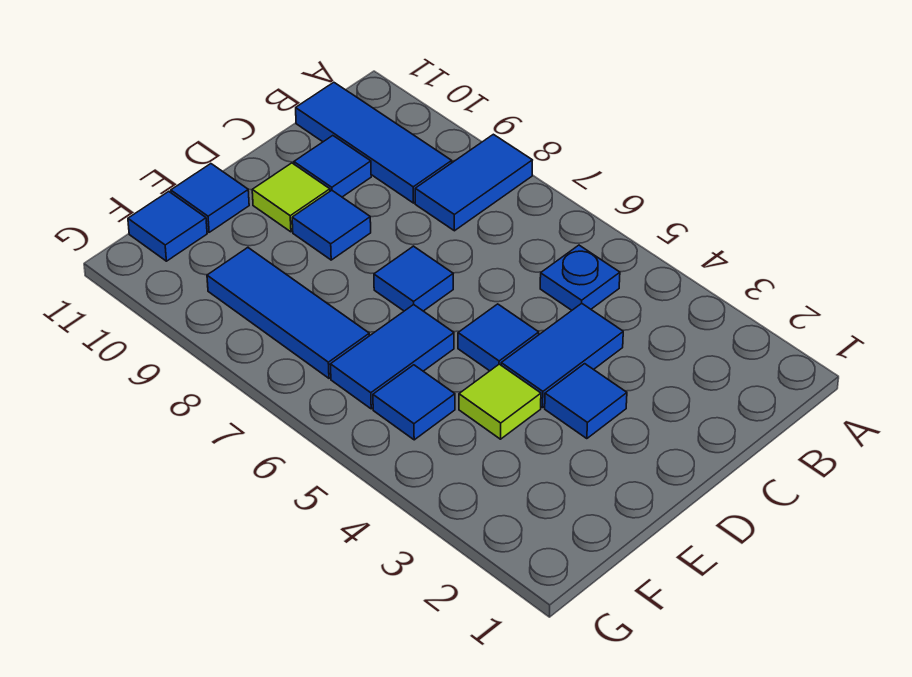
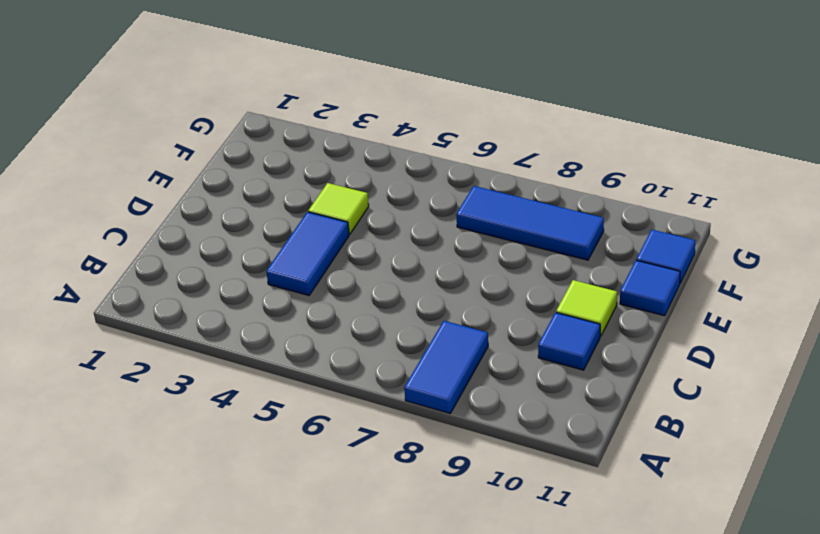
none -> blue plate B5 level 1
none -> blue tile B9:B11 level 1
none -> blue tile D3 level 1

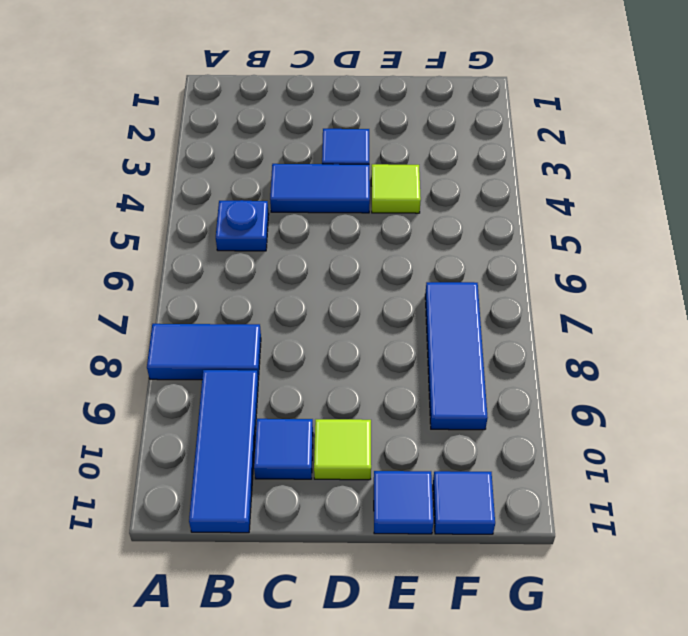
none -> blue tile D5 level 1
none -> blue tile D7 level 1
none -> blue tile D9 level 1

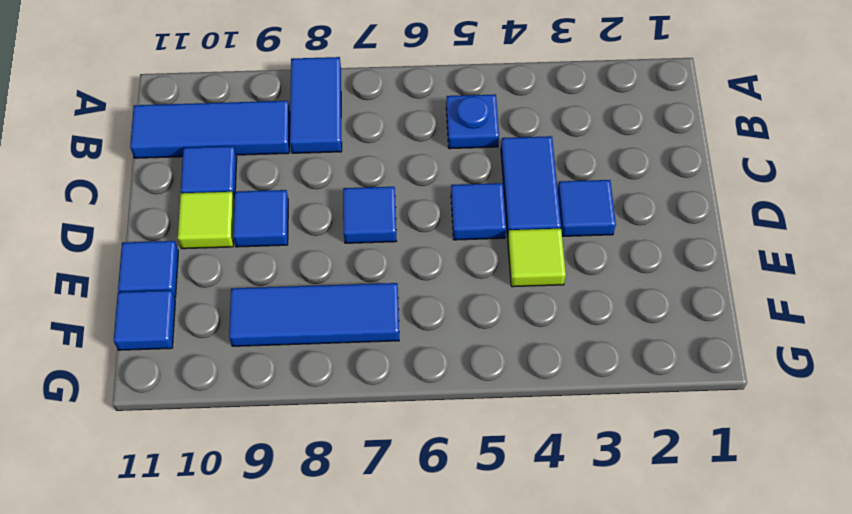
none -> blue tile E6:F6 level 1
none -> blue tile F5 level 1

